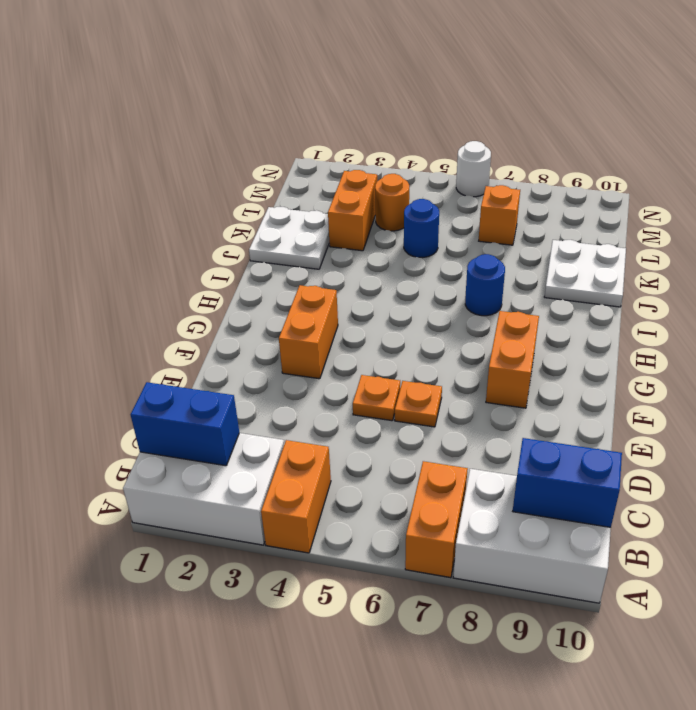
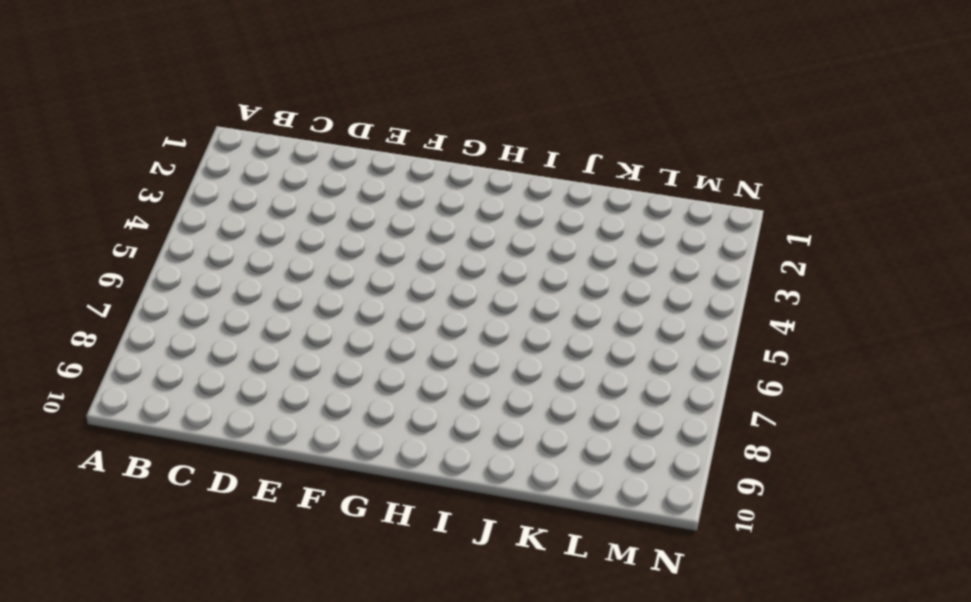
none -> white brick A1:B3 level 1
none -> orange brick A4:B4 level 1
none -> orange brick A7:B7 level 1

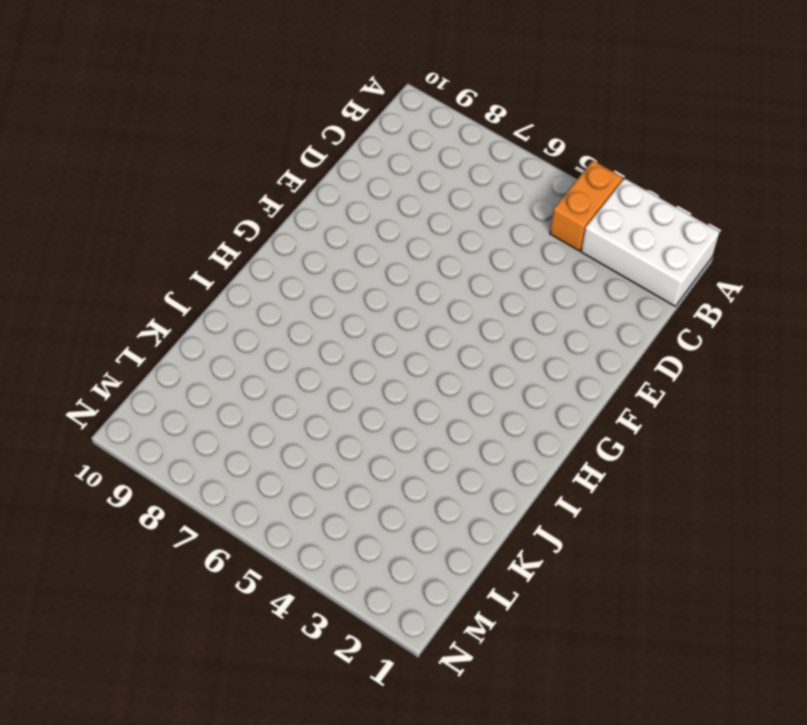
none -> orange brick A7:B7 level 1
none -> white brick A8:B10 level 1
none -> orange plate E5 level 1

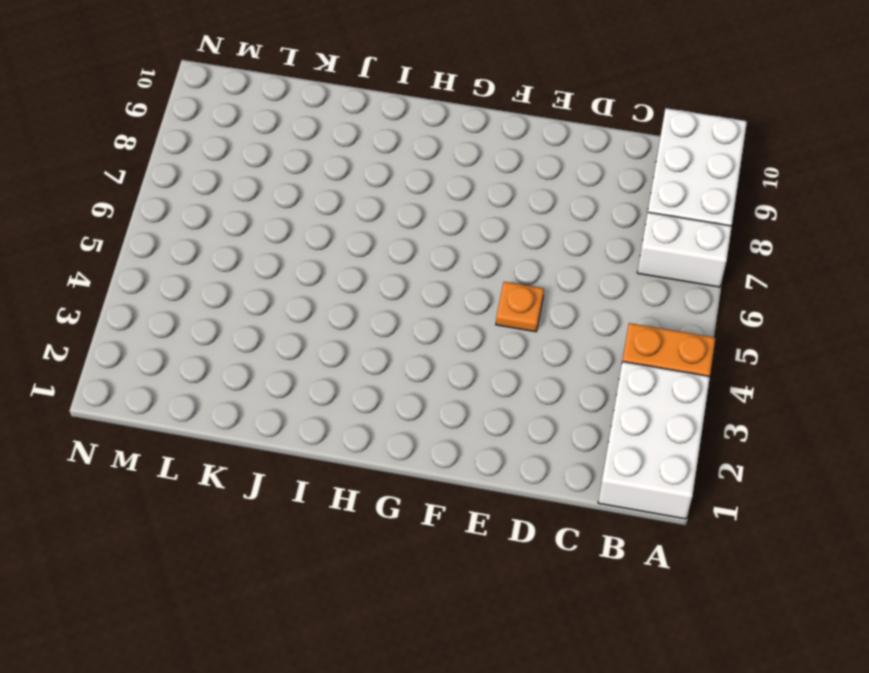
white brick A7:B7 level 1 -> orange brick A7:B7 level 1
none -> orange plate E6 level 1
none -> orange brick F3:G3 level 1
none -> orange brick F8:G8 level 1

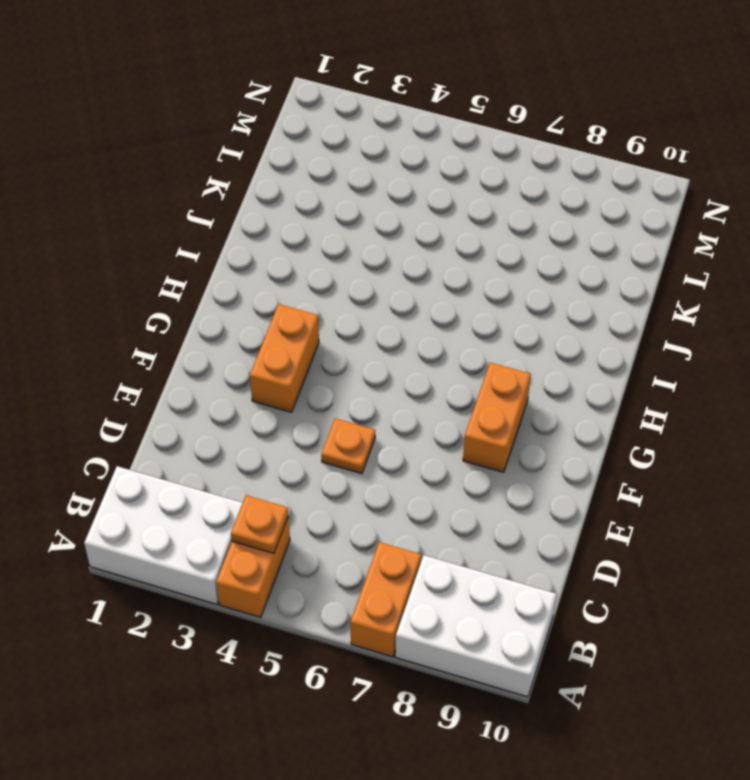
orange plate B4 level 2 -> orange plate E6 level 1
none -> blue round brick I7 level 1
none -> white plate J1:K2 level 1
none -> white plate J9:K10 level 1

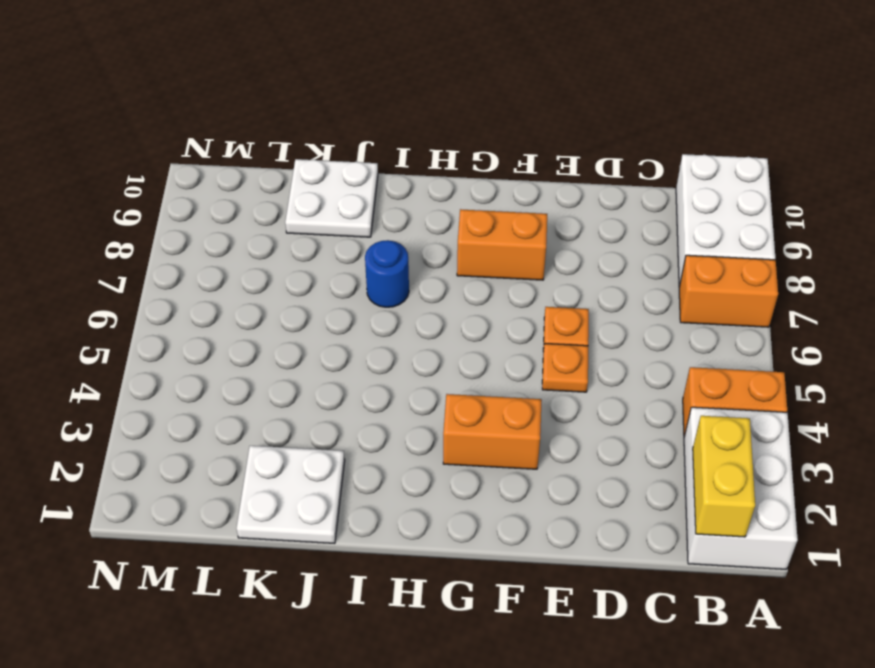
yellow brick B1:B2 level 2 -> blue brick B1:B2 level 2
none -> orange brick K3:L3 level 1
none -> blue round brick K5 level 1
none -> orange round brick L4 level 1

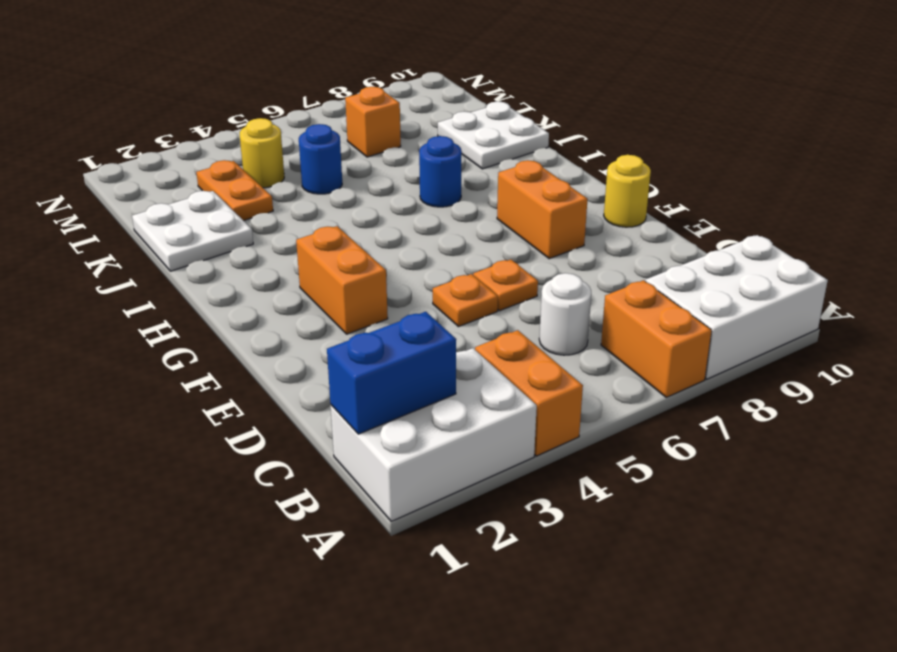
white round brick C6 level 1 -> white round brick N6 level 1
yellow round brick F10 level 1 -> none
orange plate K3:L3 level 1 -> orange brick K3:L3 level 1
yellow round brick L4 level 1 -> orange round brick L4 level 1
none -> blue brick B9:B10 level 2

